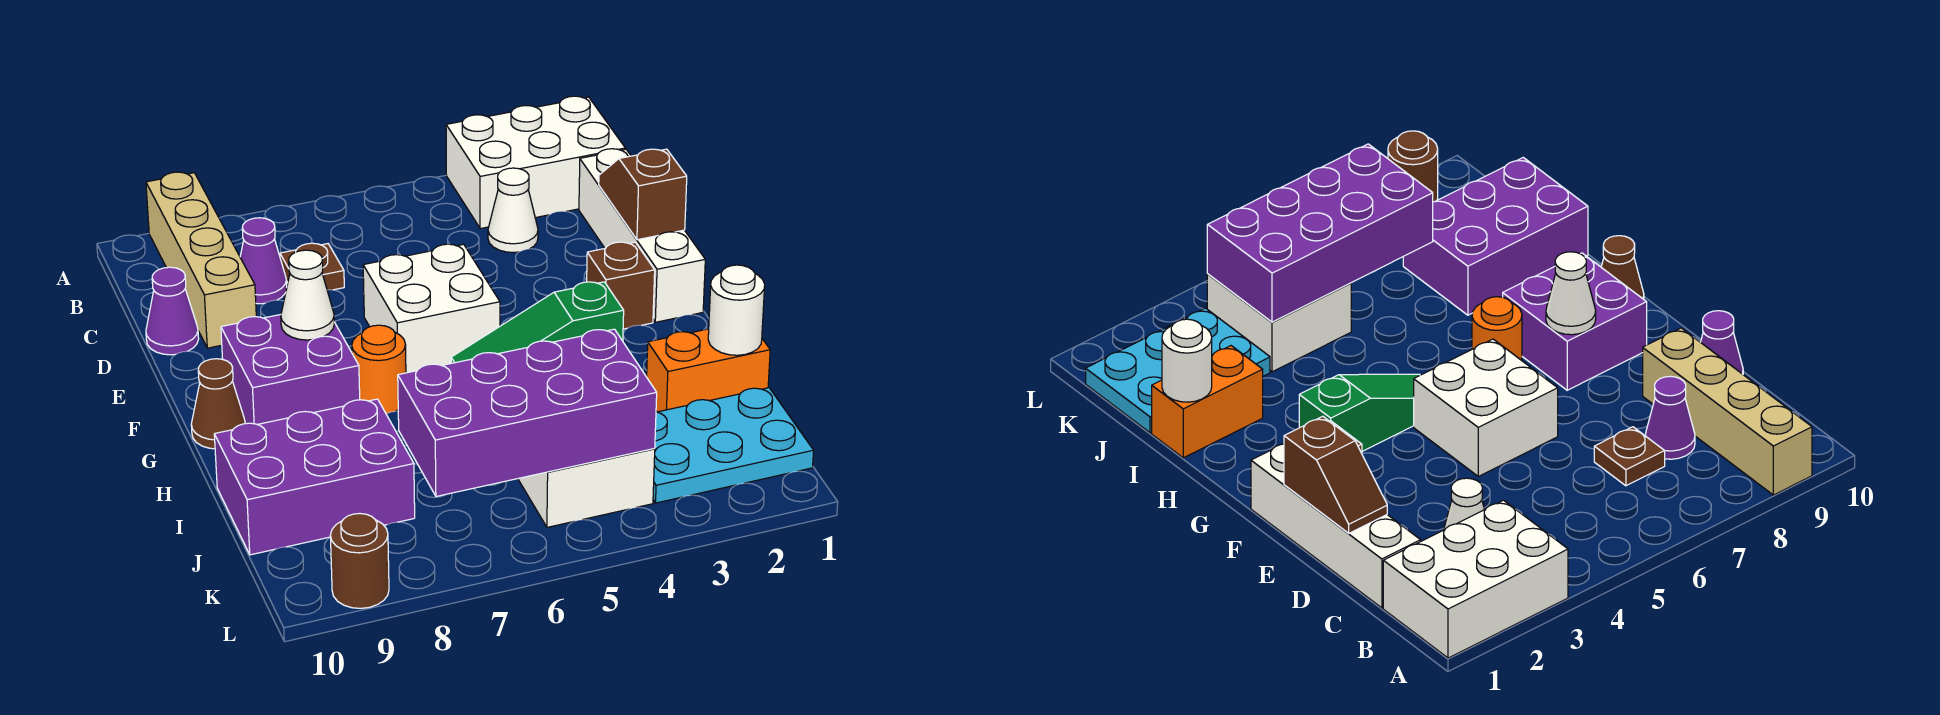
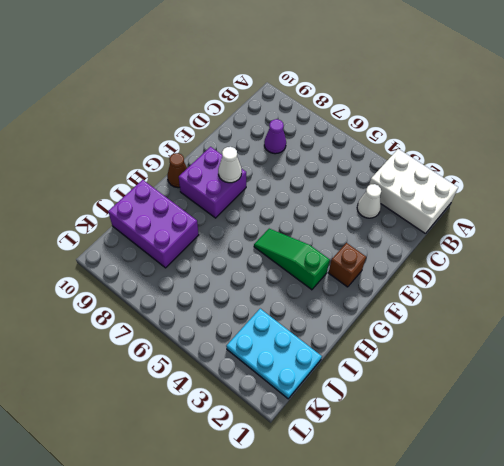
none -> tan brick A9:D9 level 1
none -> white brick C1:F1 level 1
none -> brown plate C7 level 1

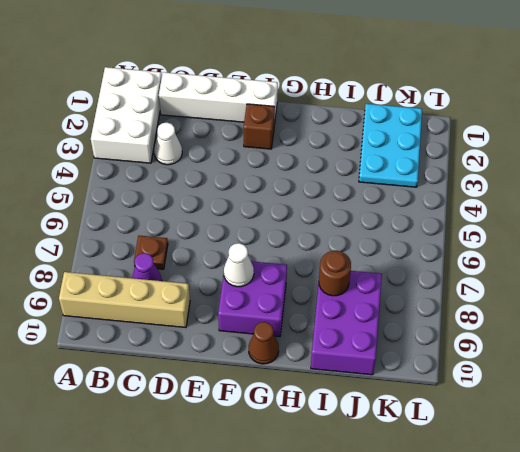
brown round brick I8 level 2 -> brown round brick L9 level 1
none -> purple cone D10 level 1
none -> white brick E5:F6 level 1
none -> green slope G3:G5 level 1 top 3

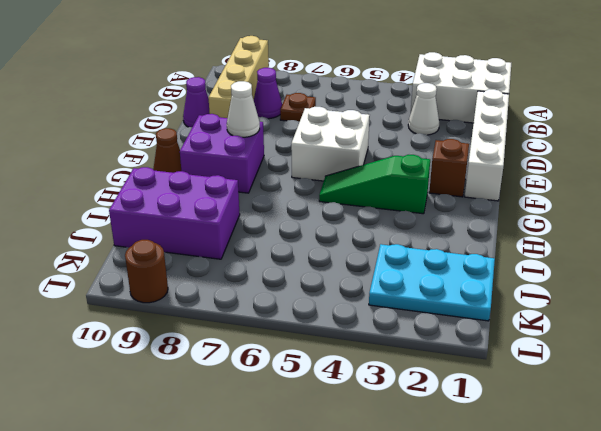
none -> orange round brick G7 level 1
none -> orange brick I1:I2 level 1
none -> white brick J4:K5 level 1

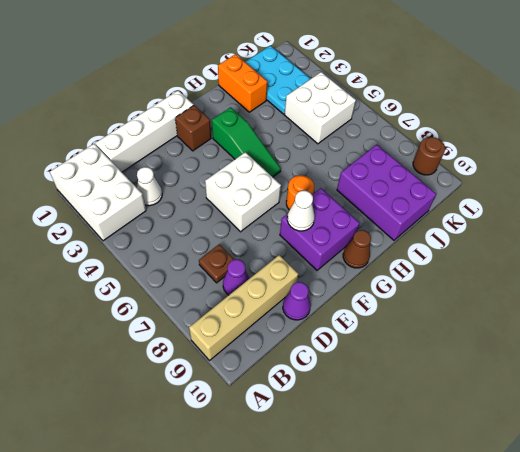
none -> brown slope D1:E1 level 2 top E
none -> white round brick I1 level 2
none -> purple brick J4:K7 level 2

